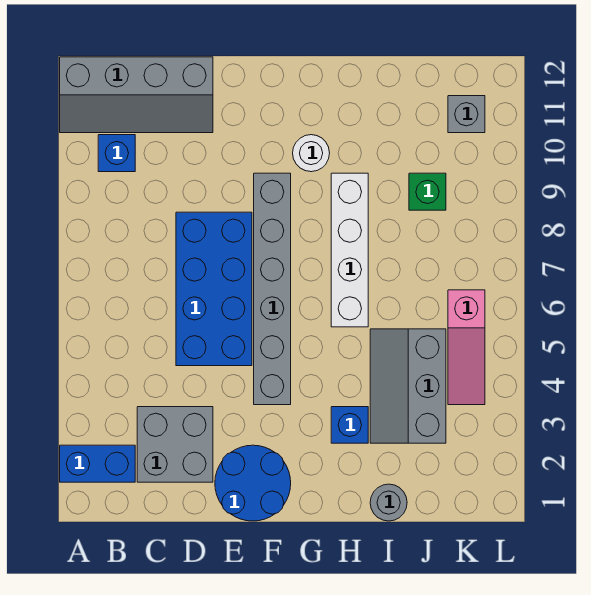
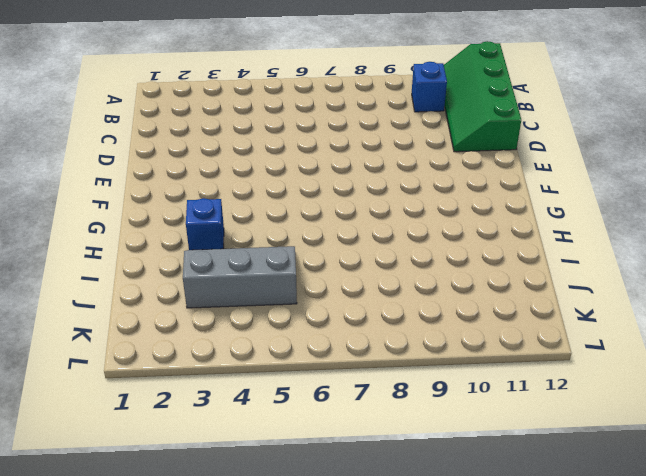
green slope A11:D12 level 1 top 12 -> grey slope A11:D12 level 1 top 12
none -> blue brick A2:B2 level 1
none -> grey brick C2:D3 level 1
none -> blue brick D5:E8 level 1

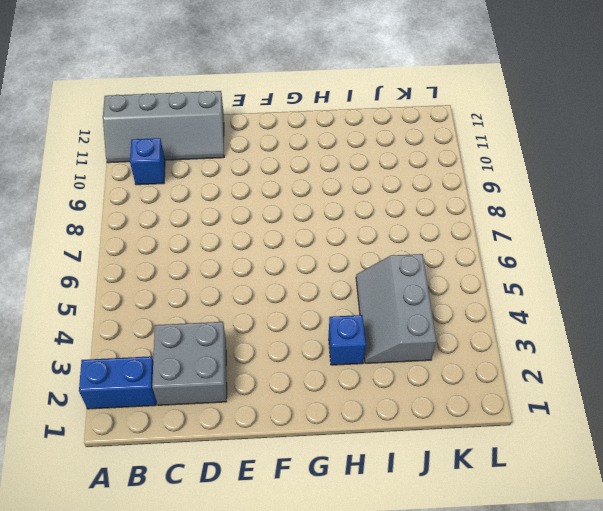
none -> blue brick D5:E8 level 1
none -> blue round brick E1:F2 level 1
none -> grey brick F4:F9 level 1

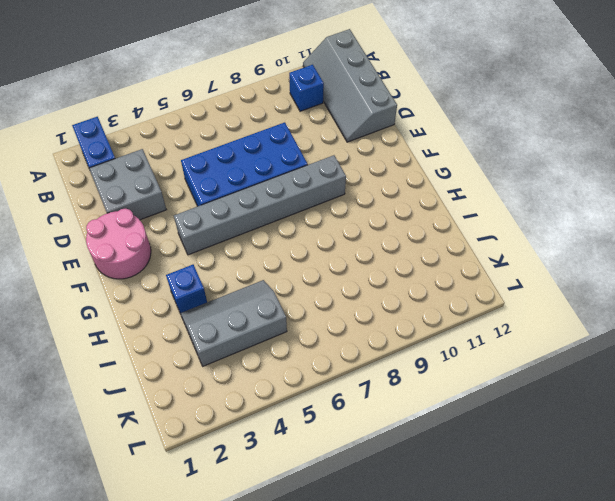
pink round brick E1:F2 level 1 -> blue round brick E1:F2 level 1
none -> white round brick G10 level 1
none -> white brick H6:H9 level 1
none -> grey round brick I1 level 1

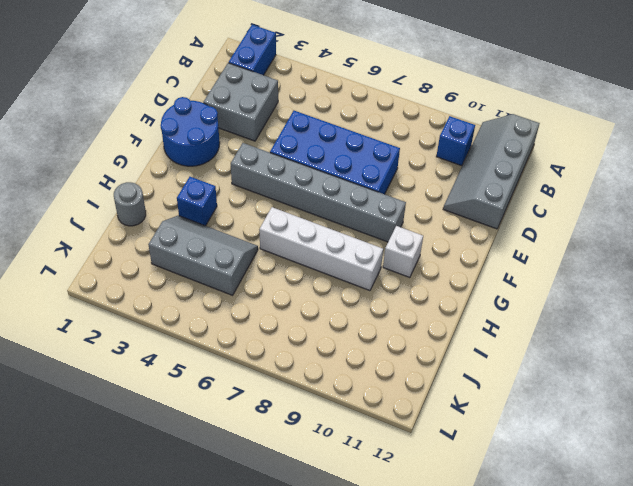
white brick G10 level 1 -> white round brick G10 level 1
none -> green brick J9 level 1
none -> pink slope K4:K6 level 1 top 6
none -> grey brick K11 level 1

